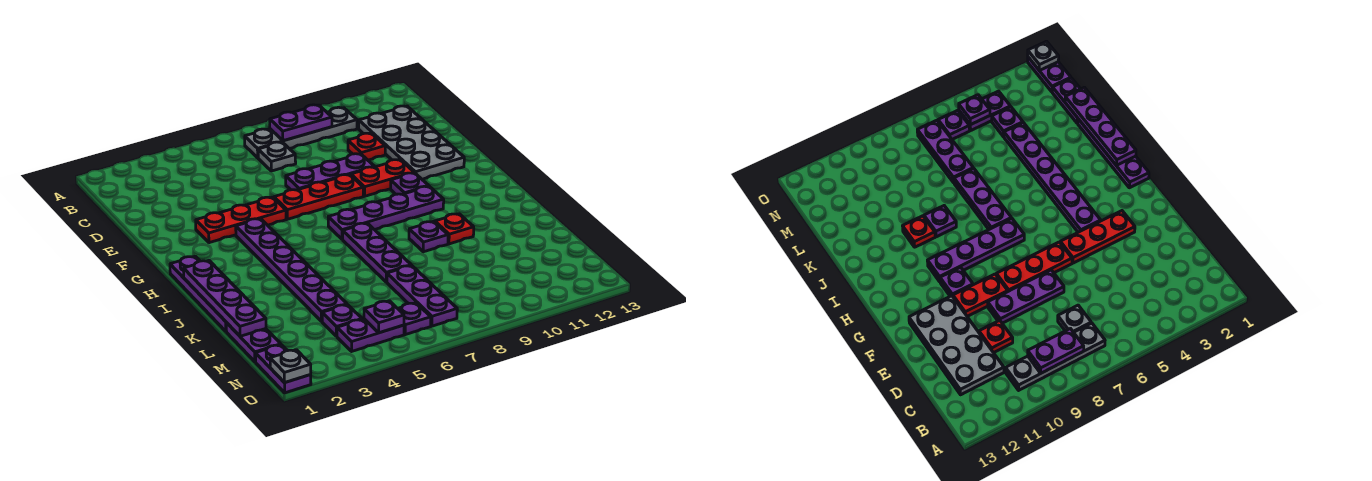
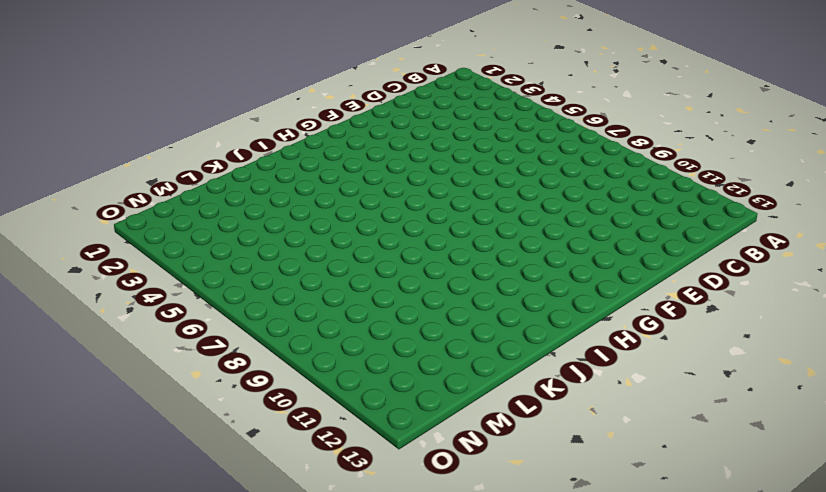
none -> grey plate B7:B10 level 1
none -> grey plate C7 level 1
none -> grey plate C11:F12 level 1

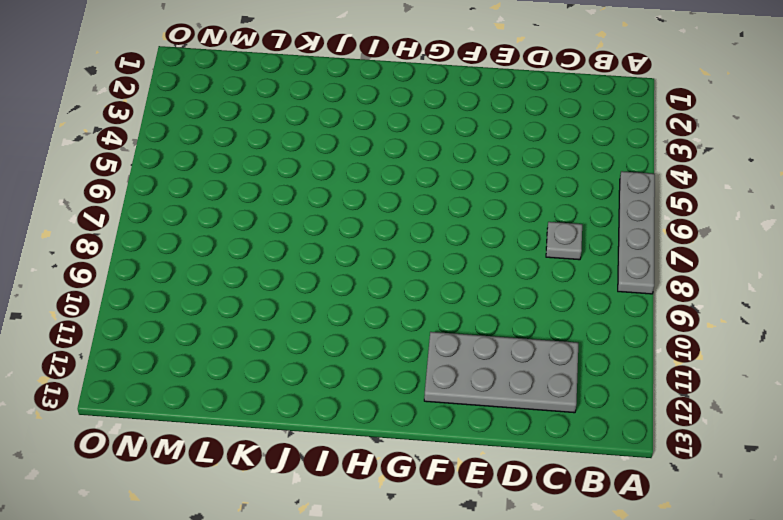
grey plate A5:A8 level 1 -> grey plate B7:B10 level 1
none -> red plate D10 level 1
none -> purple plate E7:E9 level 1
none -> red plate F3:F5 level 1

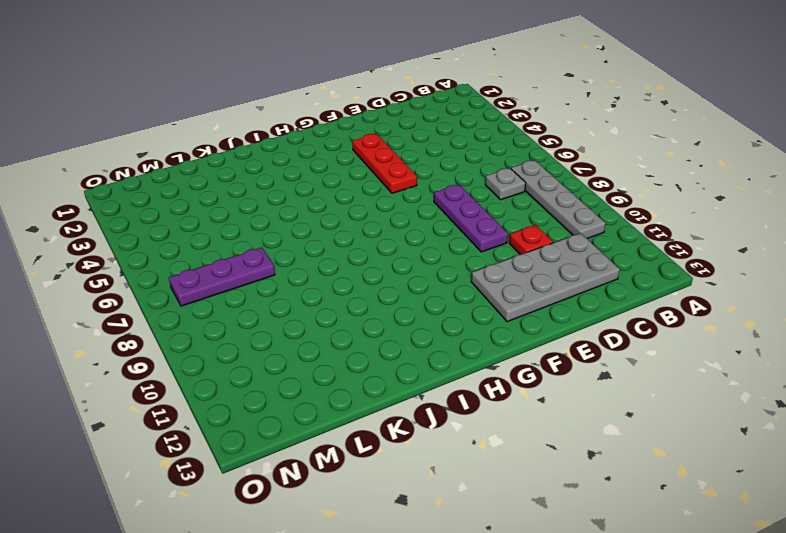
none -> red plate F6:F8 level 1
none -> red plate F9:F10 level 1
none -> purple plate G4:L4 level 1

